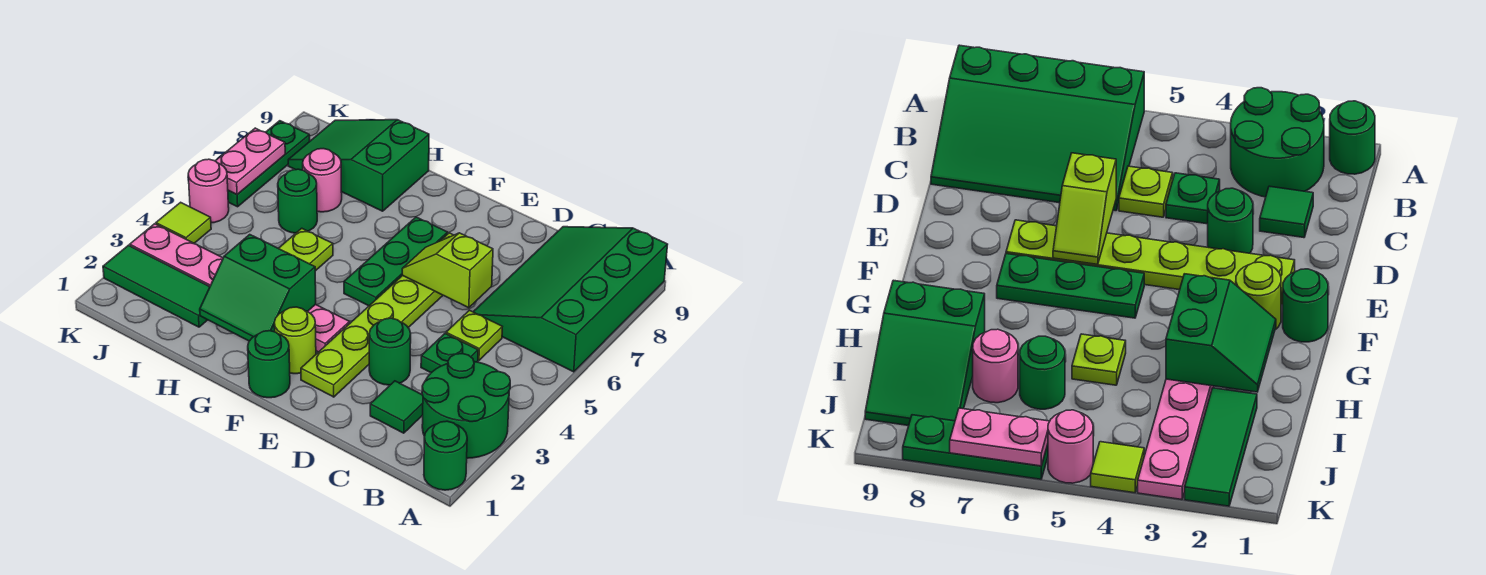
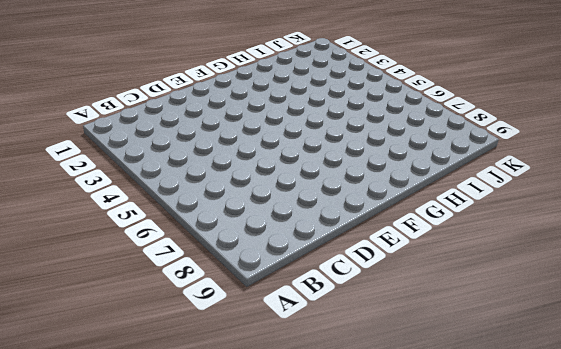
none -> green round brick A1 level 1
none -> green round brick A2:B3 level 1
none -> green slope A6:C9 level 1 top A

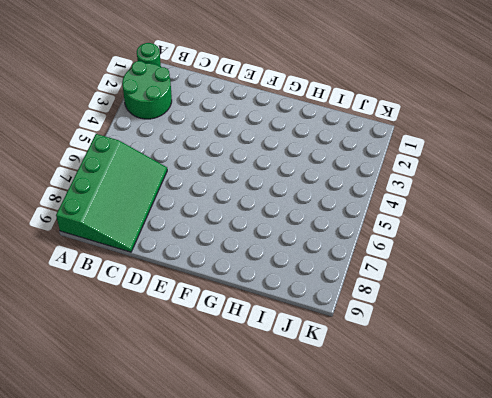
none -> green tile C2 level 1
none -> green plate C4 level 1
none -> lime plate C5 level 1

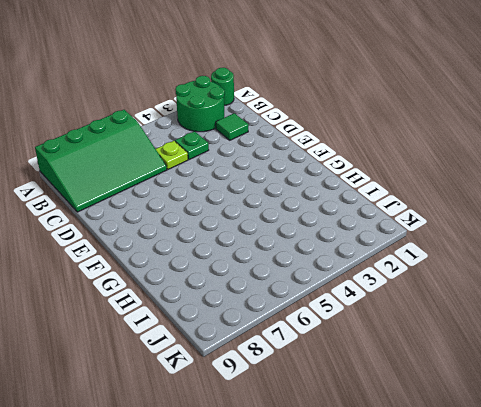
none -> green round brick D3 level 1
none -> lime plate E2:E7 level 1
none -> green round brick F1 level 1

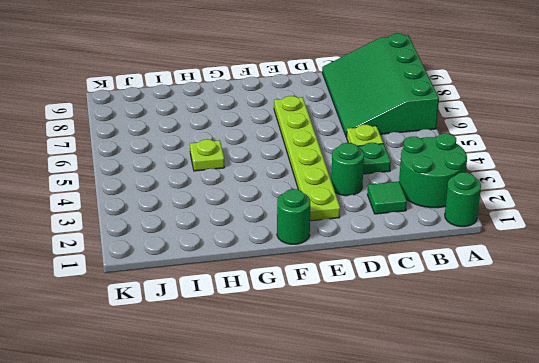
none -> lime round brick F2 level 1
none -> pink plate F3:K3 level 1
none -> green plate F5:F7 level 1

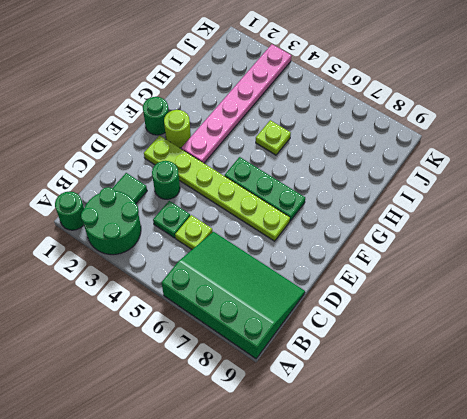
none -> green slope H8:J9 level 1 top H
none -> green tile I2:K2 level 1
none -> green round brick I6 level 1

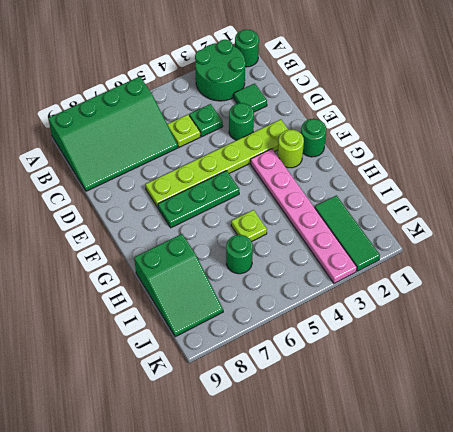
none -> pink round brick I7 level 1
none -> lime tile K4 level 1
none -> pink round brick K5 level 1

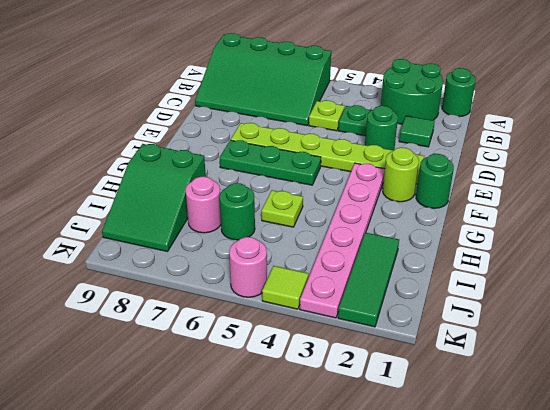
none -> green plate K6:K8 level 1
none -> lime slope D6:E6 level 2 top D
none -> green slope G2:H3 level 2 top 3

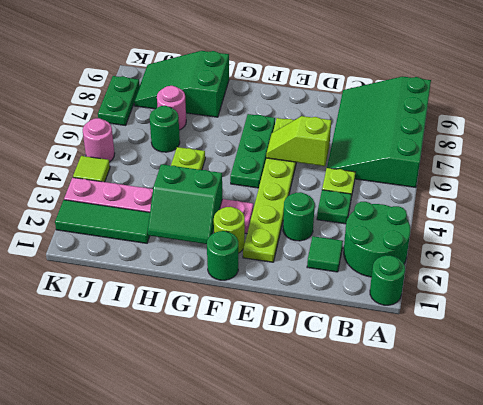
green plate K7:K8 level 1 -> green plate K6:K8 level 1
none -> pink plate K6:K7 level 2

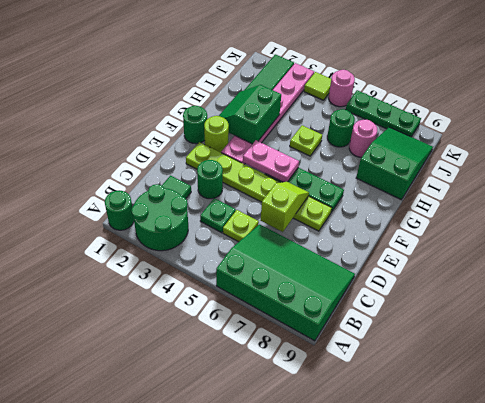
pink plate F4:F5 level 2 -> pink plate K6:K7 level 2

